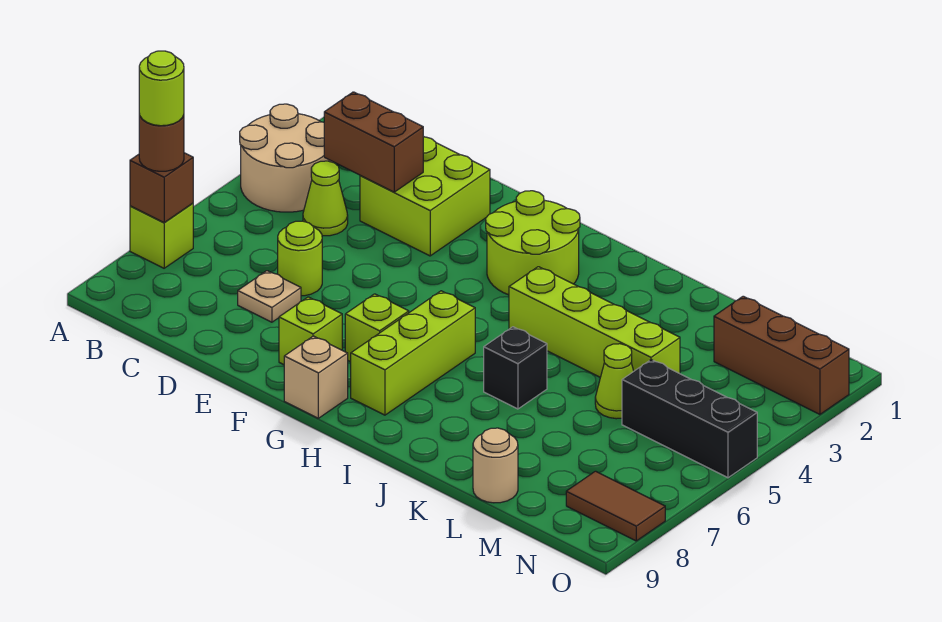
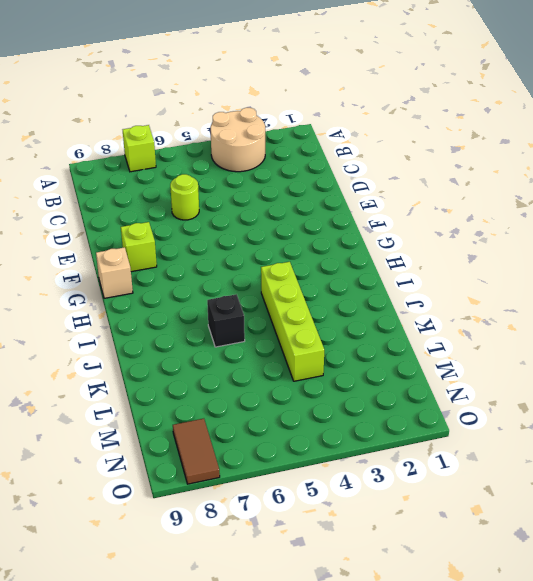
none -> lime cone C4 level 1
none -> lime brick D2:E3 level 1
none -> tan plate D7 level 1

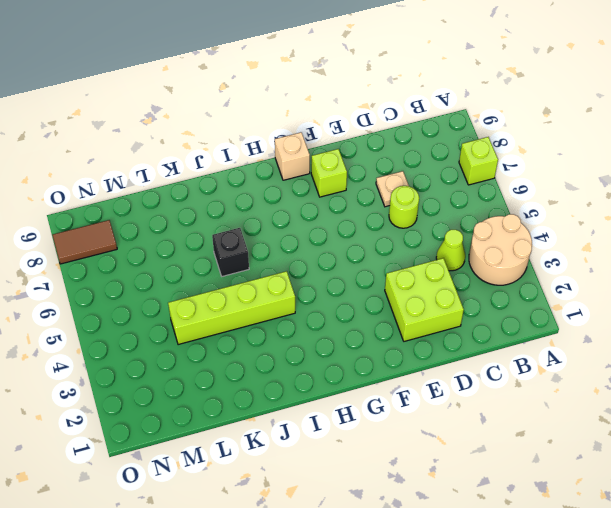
none -> lime round brick G2:H3 level 1
none -> lime brick G7 level 1
none -> lime brick H6:H8 level 1

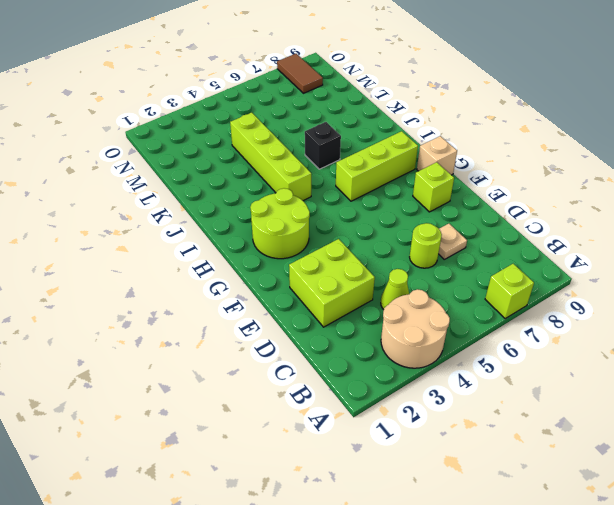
none -> lime brick G7 level 1
none -> lime cone L5 level 1
none -> tan round brick L9 level 1

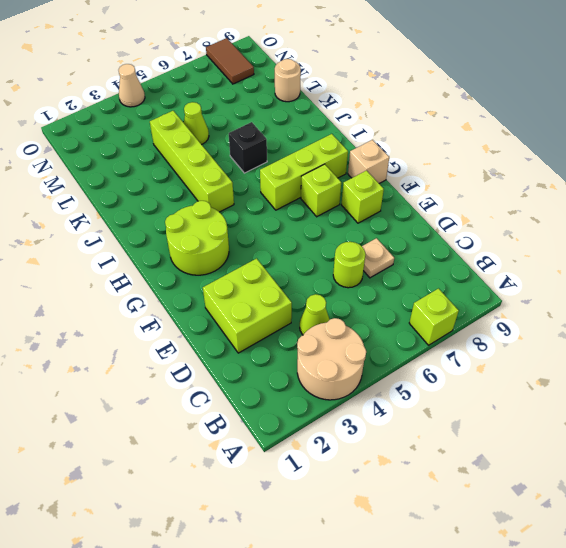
tan cone O4 level 1 -> none
none -> brown brick M2:O2 level 1
none -> black brick M5:O5 level 1
none -> brown brick A7 level 2

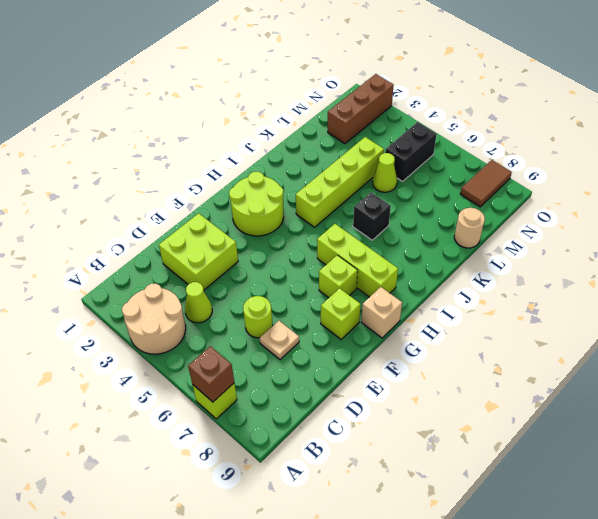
black brick M5:N5 level 1 -> black brick M5:O5 level 1
none -> brown brick C3:D3 level 2
none -> brown round brick A7 level 3
none -> lime round brick A7 level 4

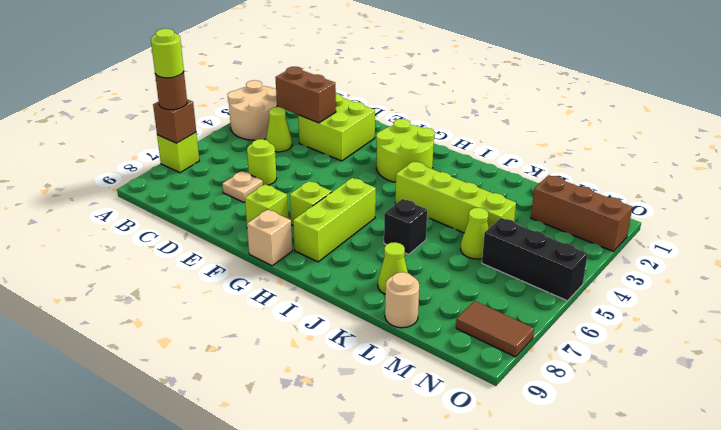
lime cone K8 level 1 -> none

